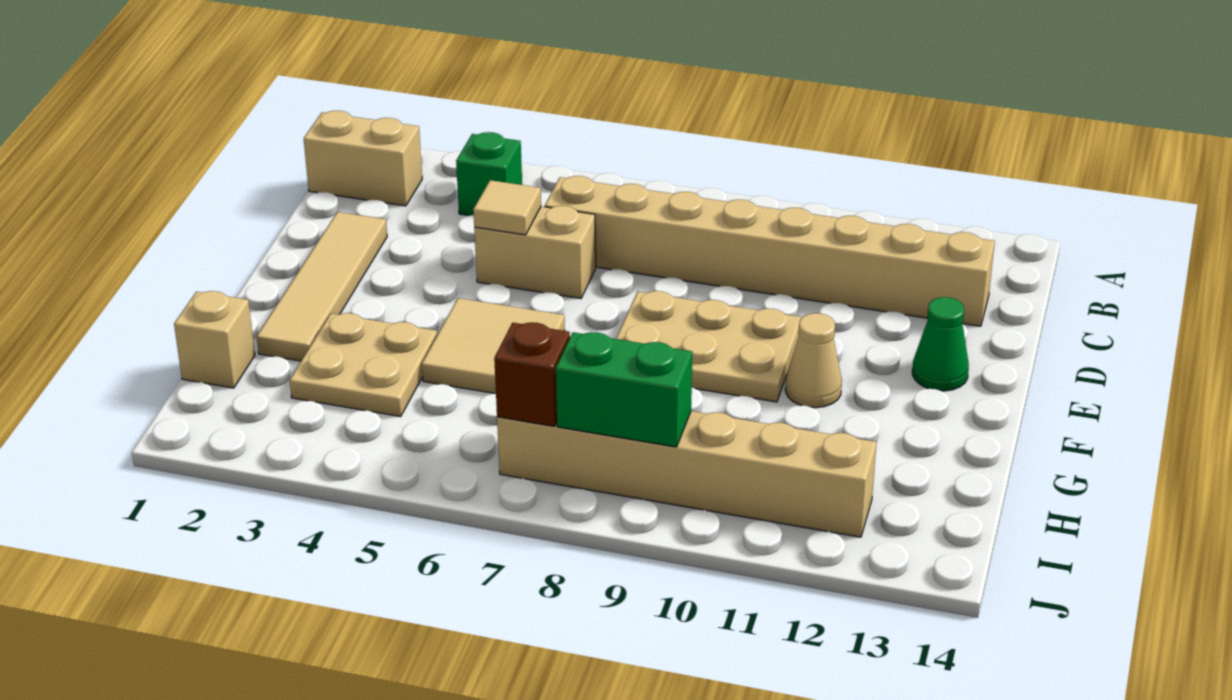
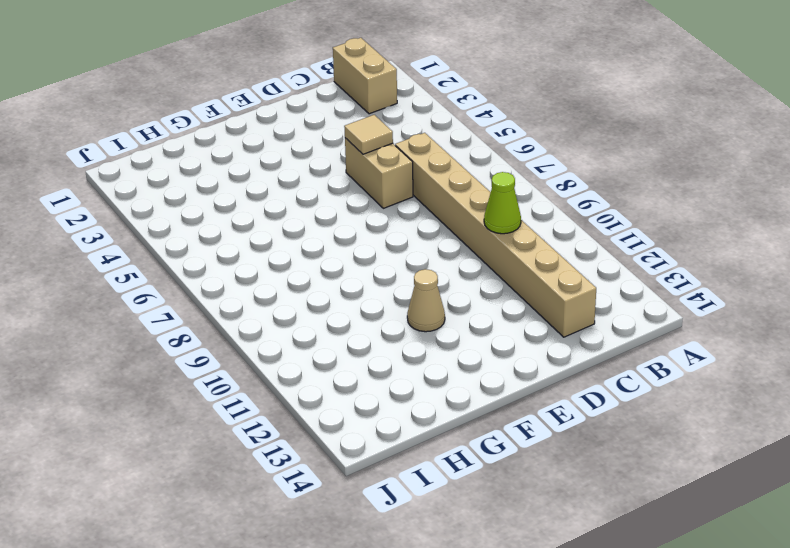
lime cone C10 level 2 -> none
none -> green brick B4 level 1
none -> tan tile D2:G2 level 1
none -> tan plate E8:F10 level 1

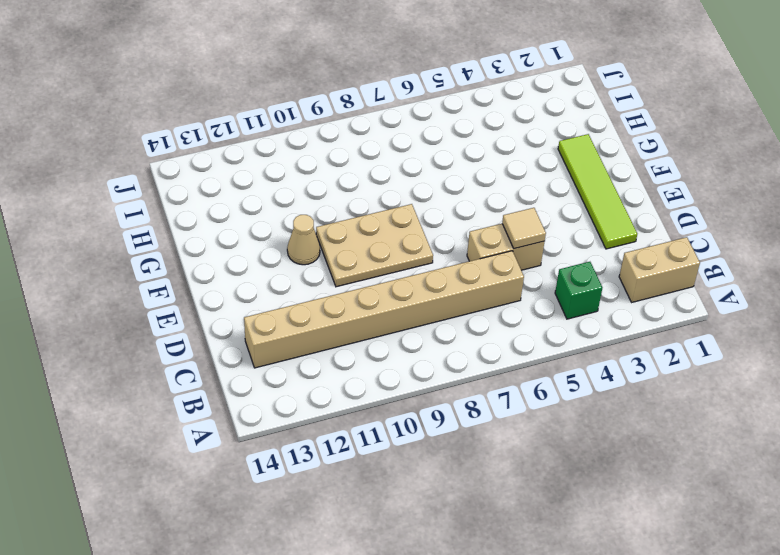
lime tile D2:G2 level 1 -> tan tile D2:G2 level 1
none -> green cone E13 level 1
none -> tan tile F5:G6 level 1
none -> tan plate G3:H4 level 1

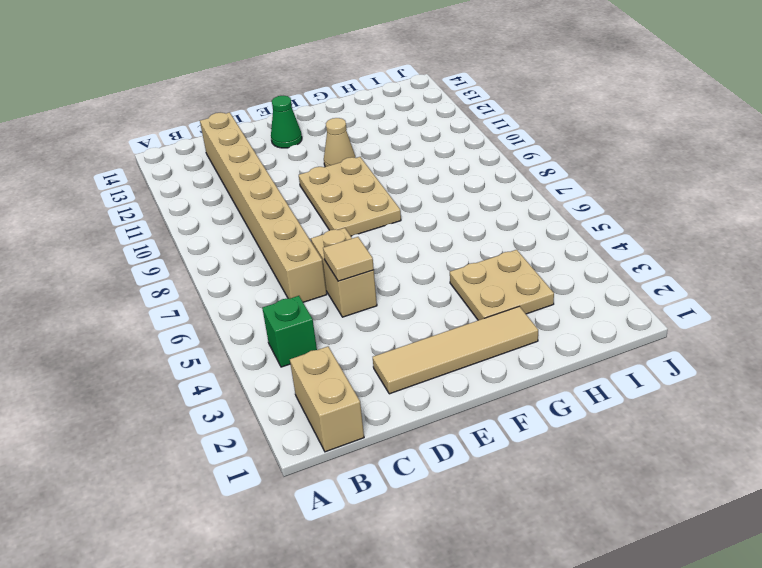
none -> tan tile F5:G6 level 1
none -> tan brick H1 level 1
none -> tan brick I7:I12 level 1

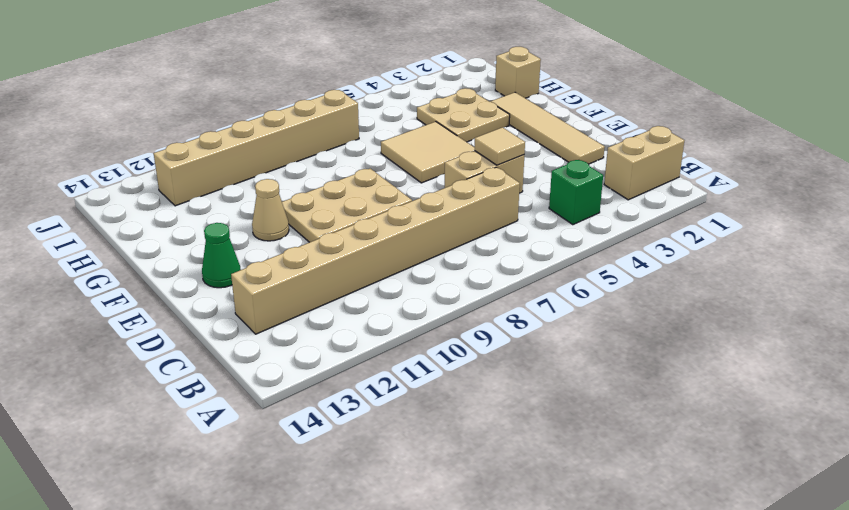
none -> brown brick I7 level 2
none -> green brick I8:I9 level 2

